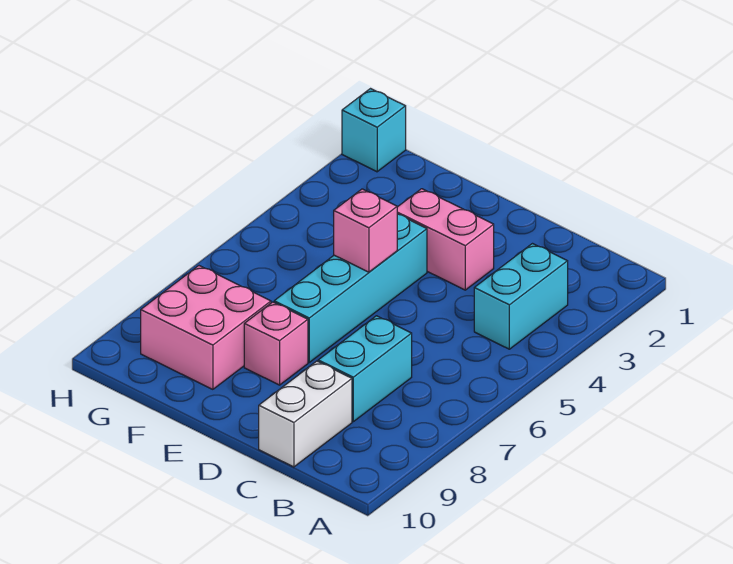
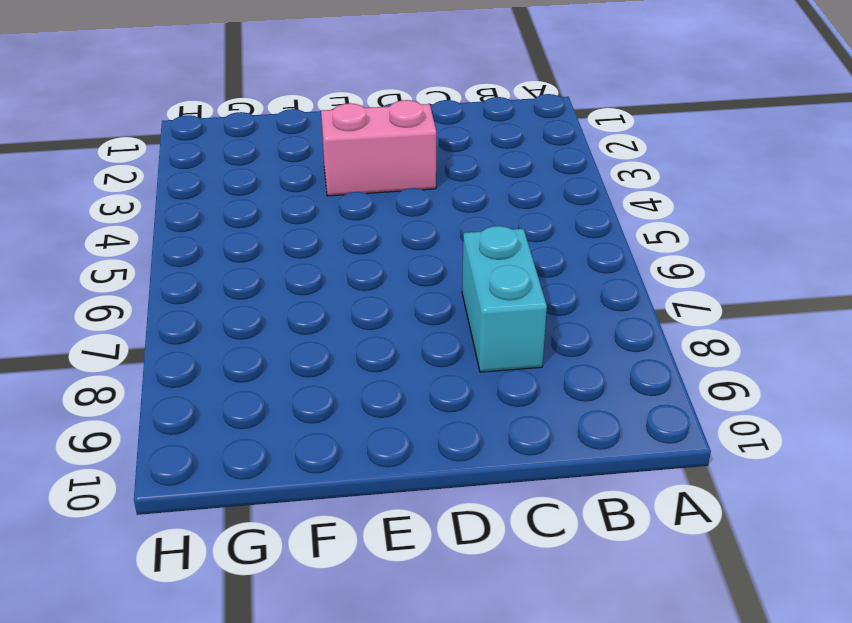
none -> cyan brick B3:B4 level 1
none -> white brick C9:C10 level 1

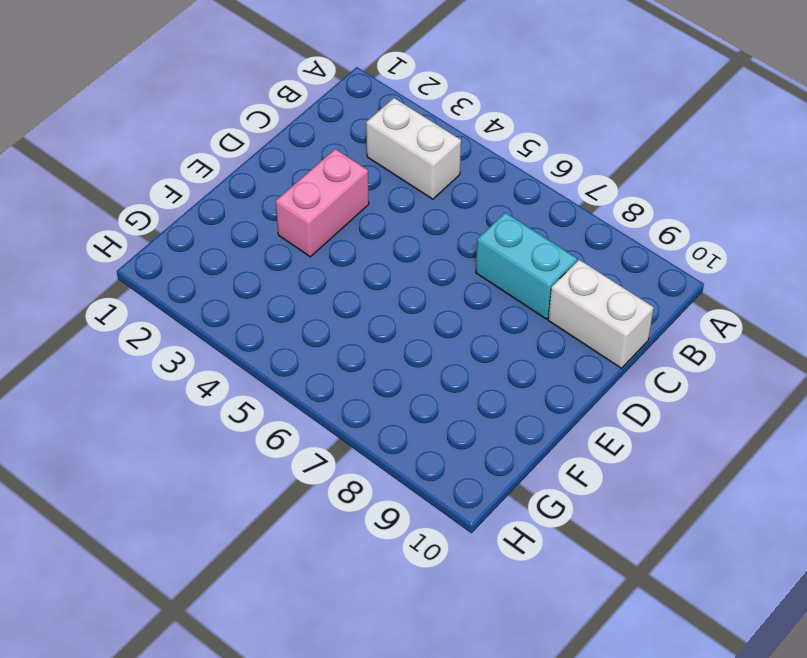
white brick B3:B4 level 1 -> cyan brick B3:B4 level 1
none -> cyan brick E4:E7 level 1
none -> pink brick E8 level 1

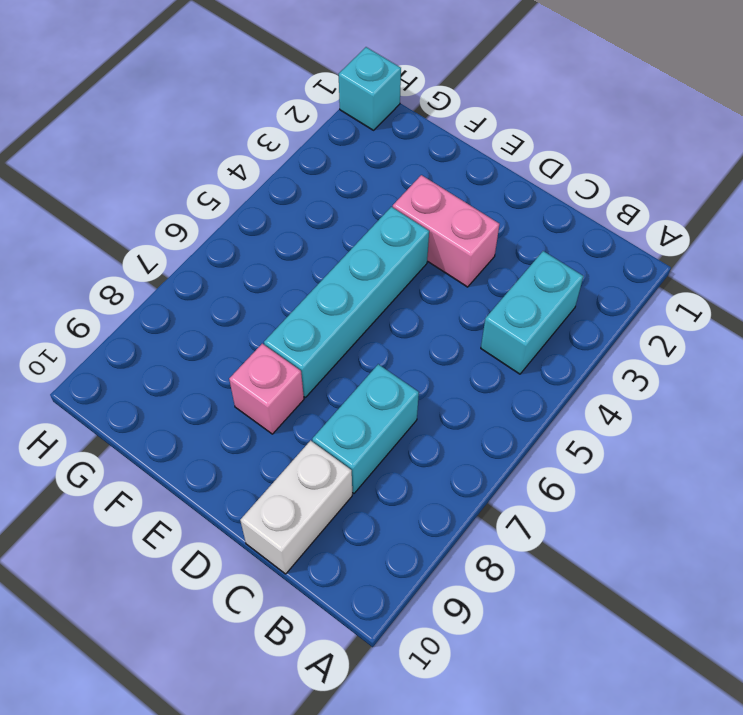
none -> pink brick F8:G9 level 1
none -> pink brick E5 level 2

